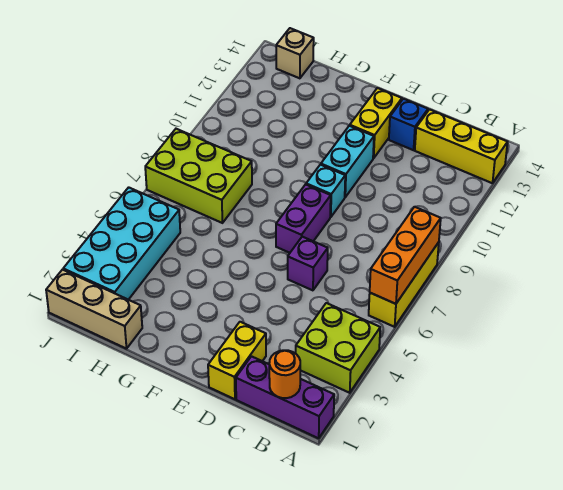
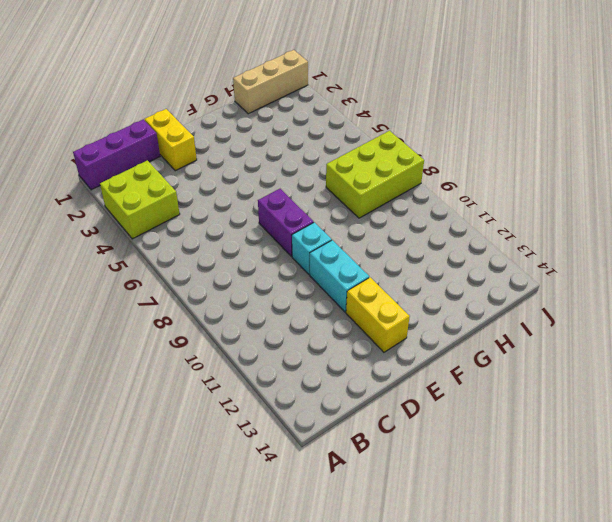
none -> yellow brick A6:A8 level 1
none -> yellow brick A13:C13 level 1
none -> purple brick D6 level 1

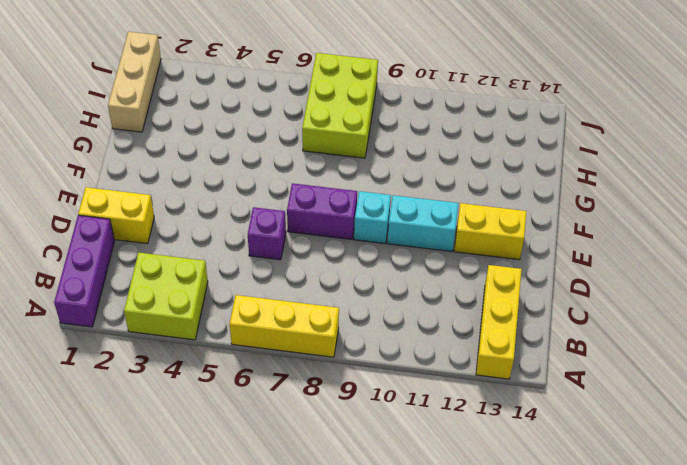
none -> blue brick D13 level 1
none -> cyan brick I2:J5 level 1
none -> tan brick I14 level 1

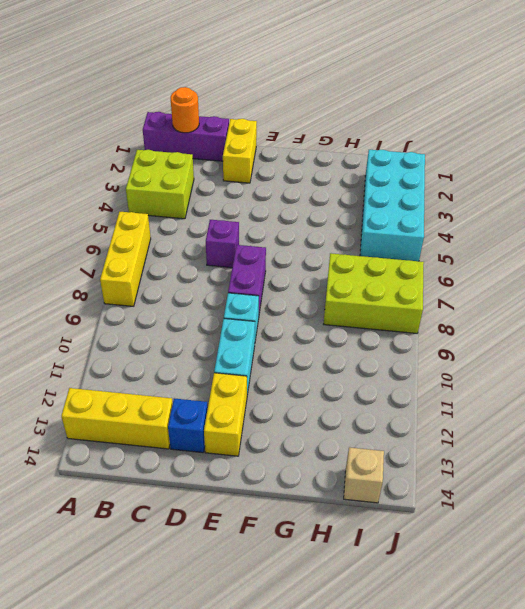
none -> tan brick H1:J1 level 1
none -> orange brick A6:A8 level 2

